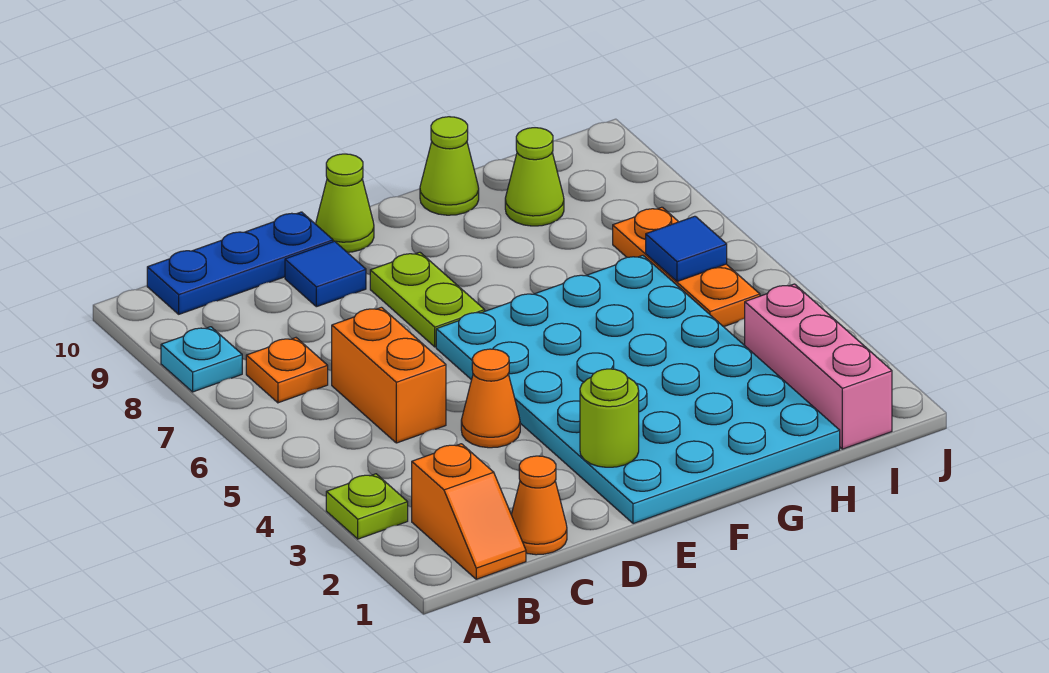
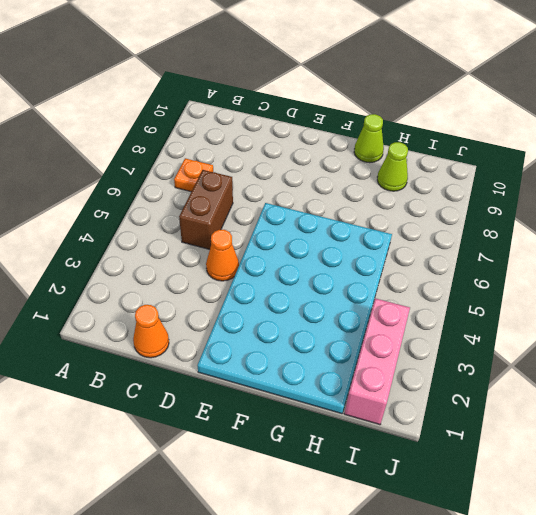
brown brick C5:C6 level 1 -> orange brick C5:C6 level 1
none -> lime plate A3 level 1
none -> cyan plate A8 level 1
none -> orange slope B1:B2 level 1 top 2

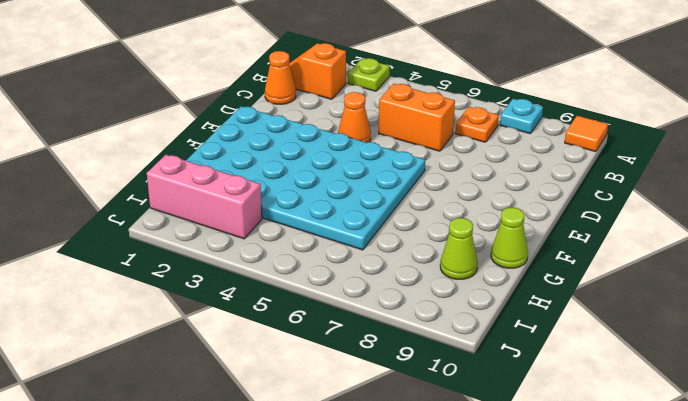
orange tile A10 level 1 -> none
none -> blue plate B10:D10 level 1
none -> blue tile D9 level 1
none -> lime plate E7:E8 level 1

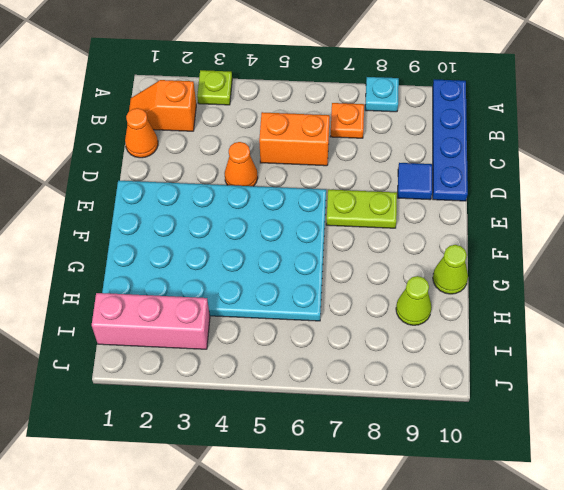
blue plate A10:D10 level 1 -> blue plate B10:D10 level 1
none -> lime cone E10 level 1
none -> orange plate I5:I7 level 1
none -> lime round brick E2 level 2

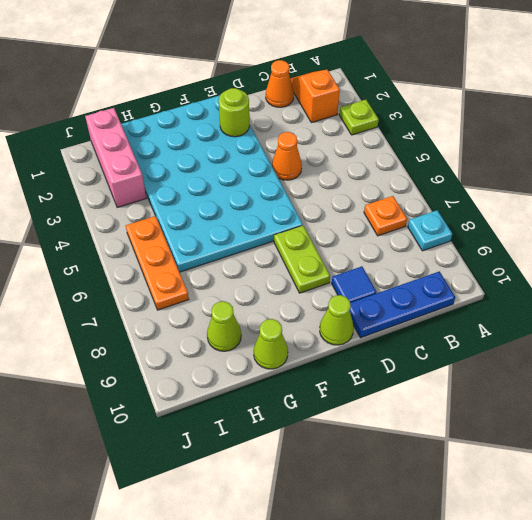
none -> orange brick C5:C6 level 1
none -> blue tile I6 level 2

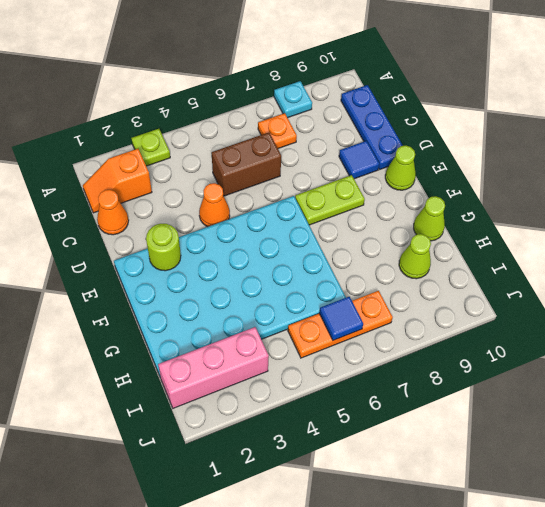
brown brick C5:C6 level 1 -> orange brick C5:C6 level 1

